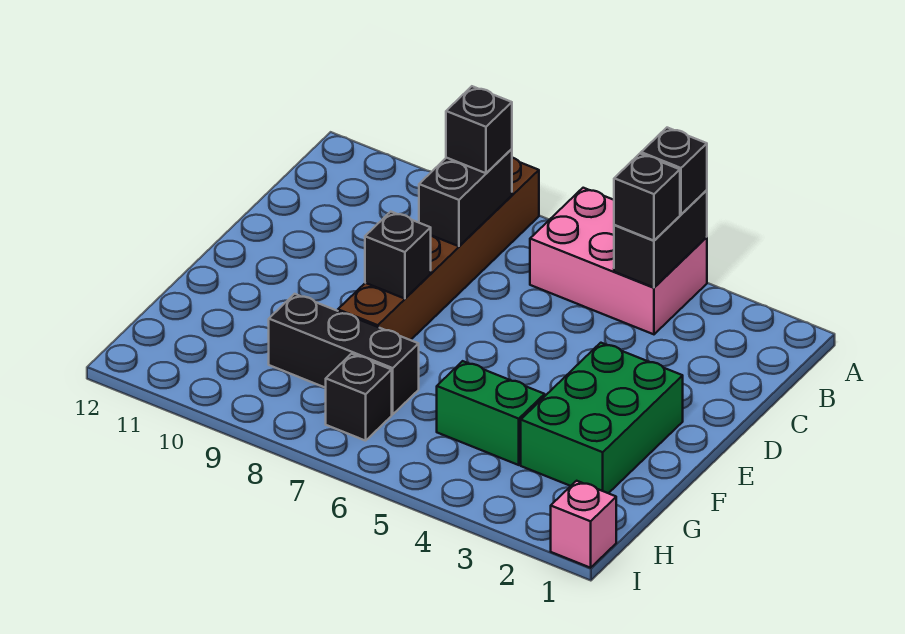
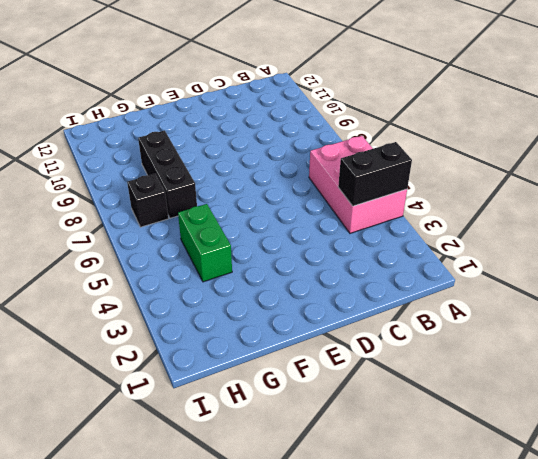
none -> brown brick A8:F8 level 1
none -> green brick E2:G3 level 1
none -> pink brick I1 level 1

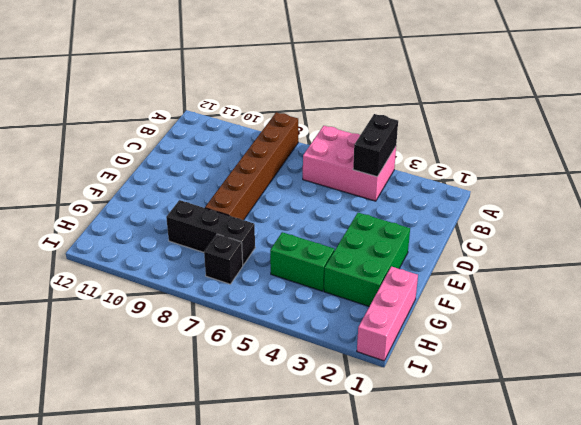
pink brick G1:I1 level 1 -> pink brick I1 level 1
none -> black brick B8:C8 level 2
none -> black brick E8 level 2
none -> black brick A4 level 3

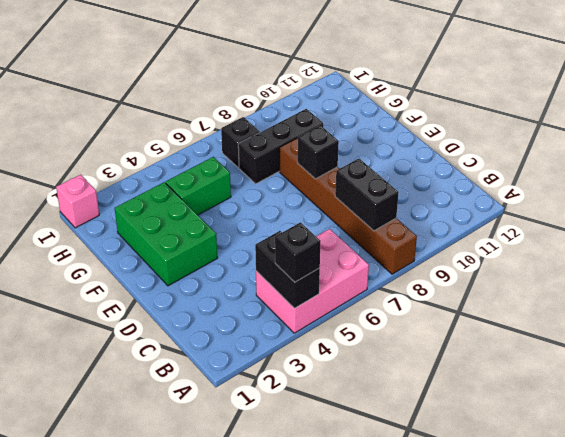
none -> black brick B4 level 3
none -> black brick B8 level 3

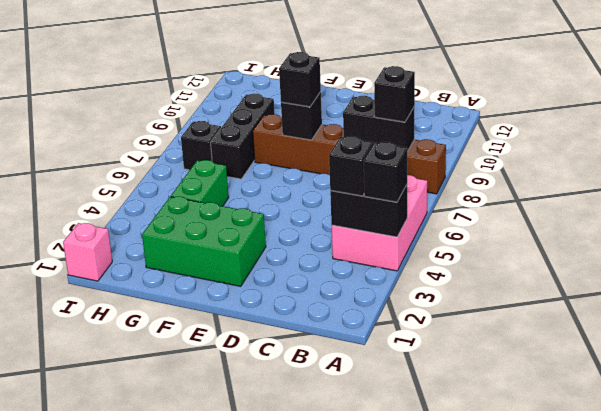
black brick E8 level 3 -> none

